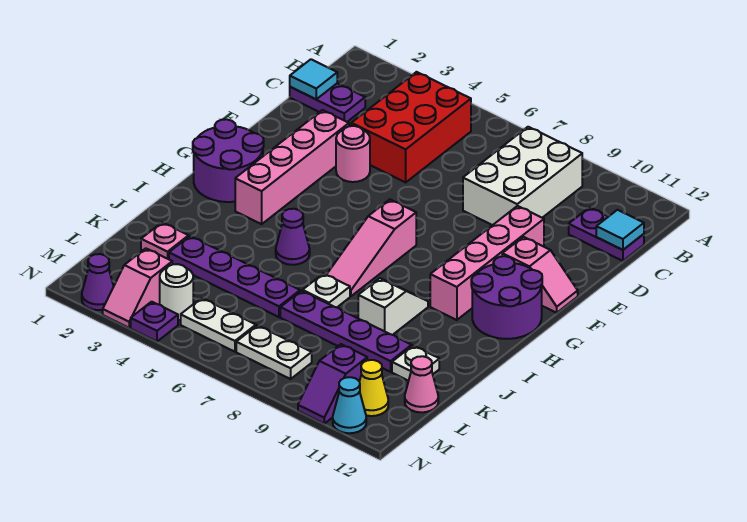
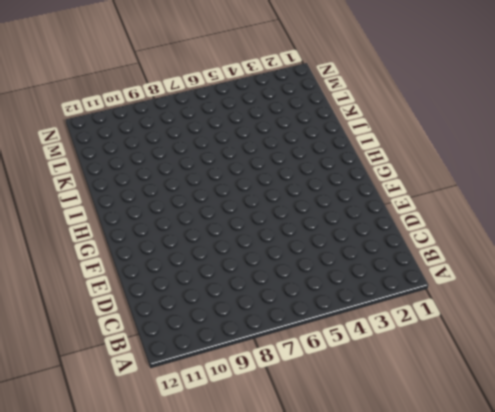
none -> red brick B4:D5 level 1
none -> white brick B8:D9 level 1
none -> purple plate C1:C2 level 1
none -> purple plate C11:C12 level 1

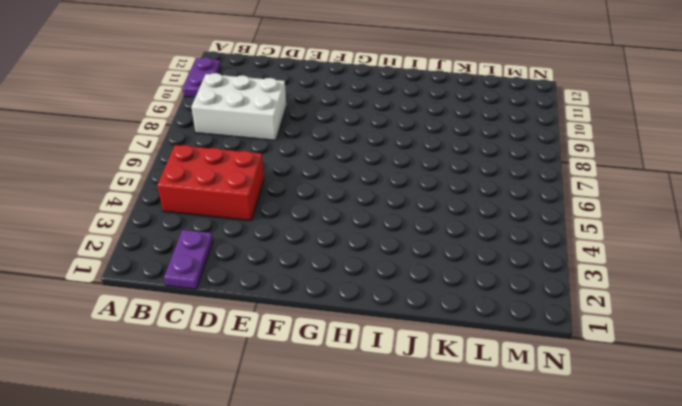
purple plate A10:A11 level 1 -> purple plate C11:C12 level 1
none -> pink brick E3:H3 level 1
none -> pink round brick E4 level 1
none -> pink brick E10:H10 level 1
none -> pink slope F11:F12 level 1 top 11

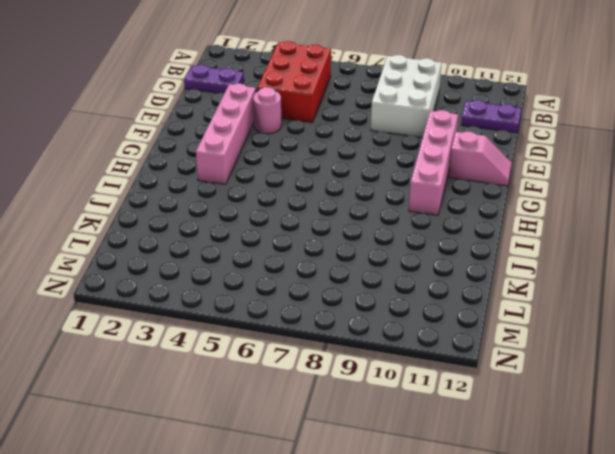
none -> purple round brick G1:H2 level 1
none -> pink slope G7:I7 level 1 top G
none -> purple round brick G11:H12 level 1
none -> purple cone I5 level 1

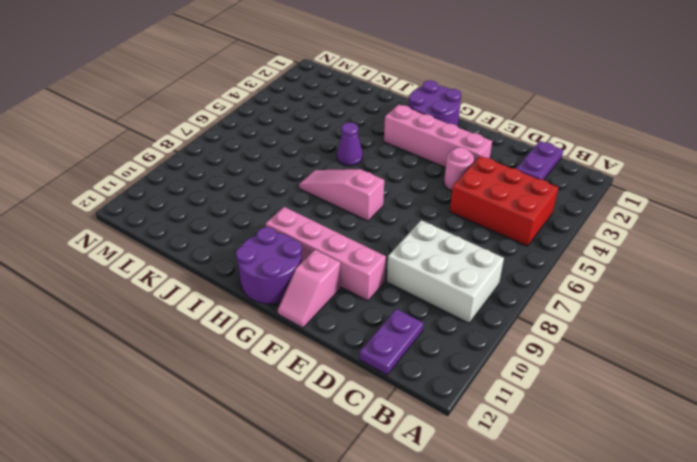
none -> white slope I9:J9 level 1 top J
none -> white plate J7 level 1
none -> pink plate K2 level 1
none -> purple plate K3:K6 level 1

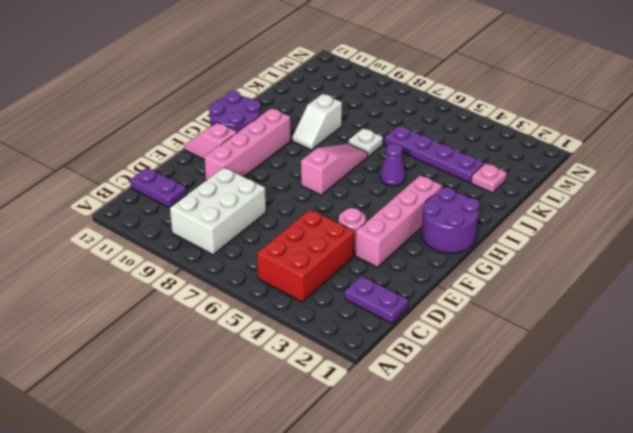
none -> purple plate K7:K10 level 1
none -> white plate K11 level 1
none -> pink cone L12 level 1
none -> pink slope M3:N3 level 1 top M

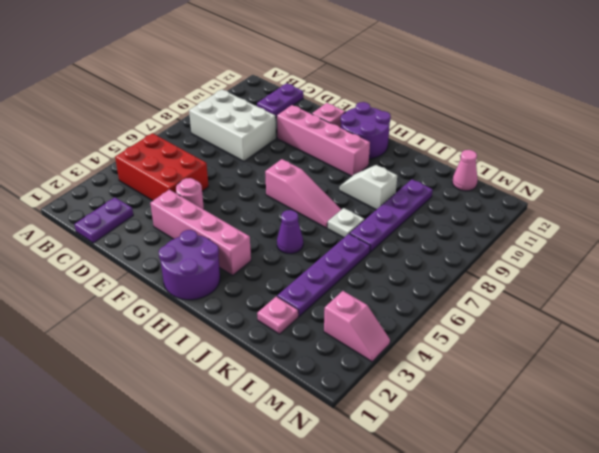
none -> white plate K11 level 1
none -> white round brick M4 level 1
none -> white plate M5:M6 level 1
none -> white plate M7:M8 level 1

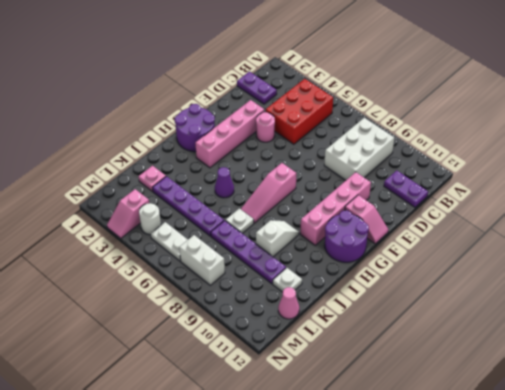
white brick M7:M8 level 1 -> white plate M7:M8 level 1
none -> purple slope M10:N10 level 1 top M
none -> yellow cone M11 level 1
none -> purple cone N2 level 1
none -> purple plate N4 level 1

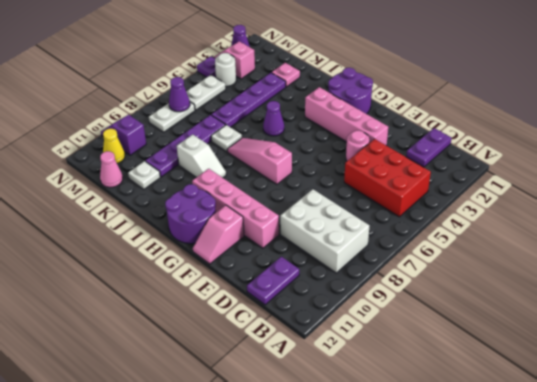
purple cone M7 level 2 -> none
none -> cyan cone N11 level 1
none -> cyan tile C1 level 2
none -> cyan tile C12 level 2

